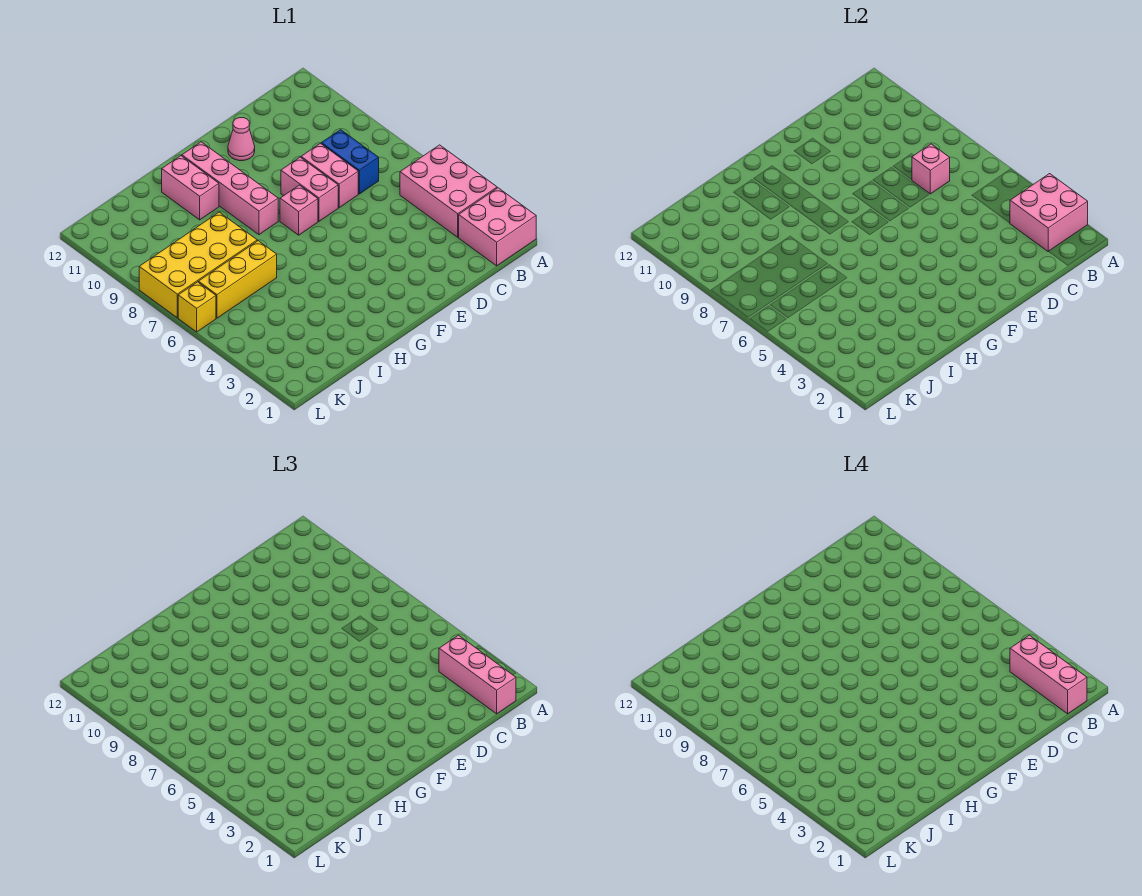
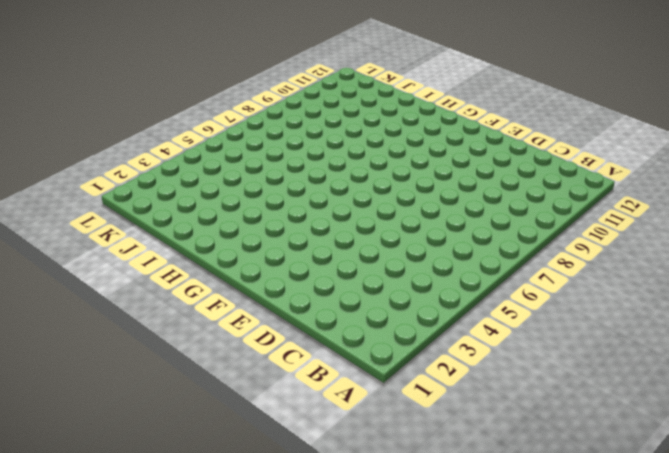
none -> pink brick A1:B2 level 1
none -> pink brick A3:B5 level 1
none -> blue brick C7:C8 level 1

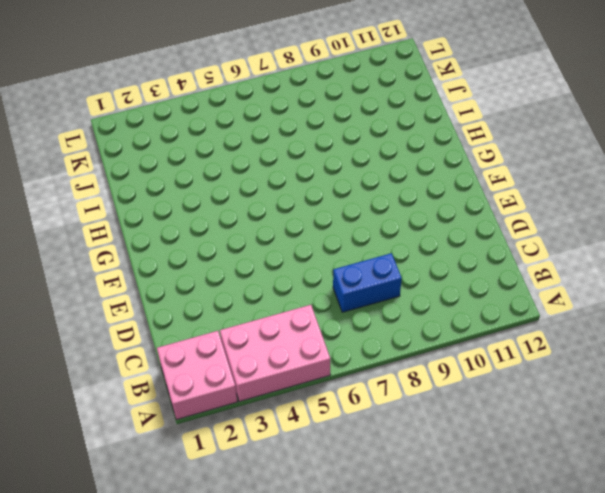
none -> pink brick D7:D8 level 1
none -> pink brick E7:E8 level 1
none -> pink cone E11 level 1

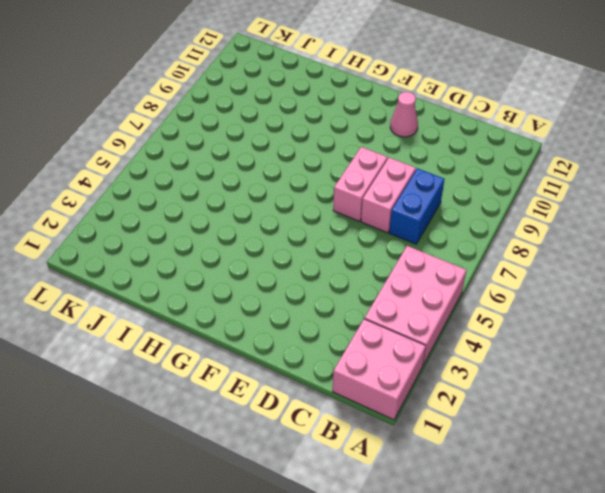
none -> pink brick F7 level 1
none -> pink brick G8:G11 level 1
none -> pink brick H10:H11 level 1

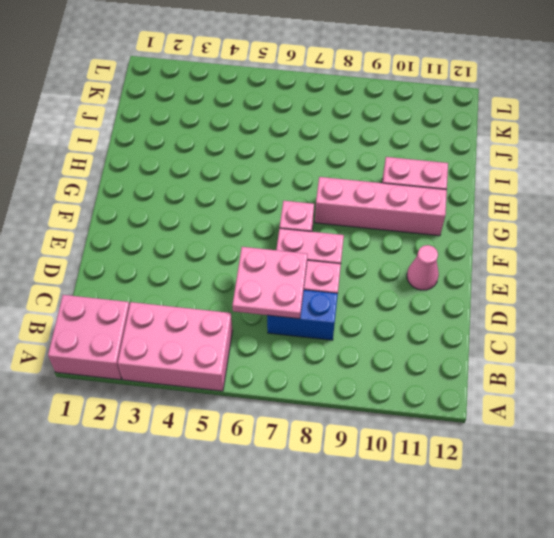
pink plate C6:D7 level 2 -> pink brick C7 level 2
none -> yellow brick I6:K6 level 1
none -> yellow brick I7:L8 level 1
none -> yellow brick L6 level 1

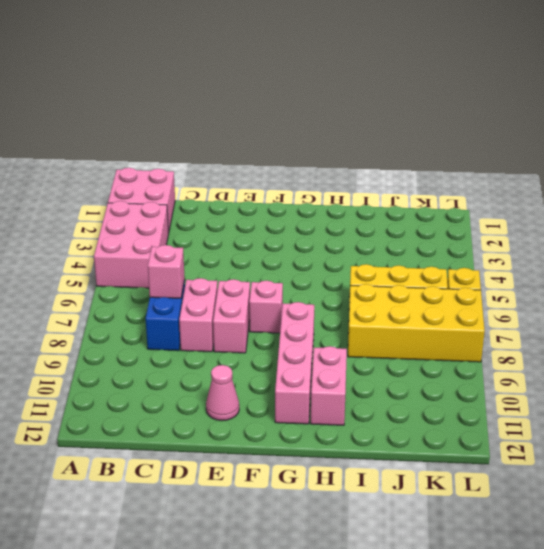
none -> pink brick A2:B3 level 2
none -> pink brick B1:B3 level 3
none -> pink brick B1:B3 level 4

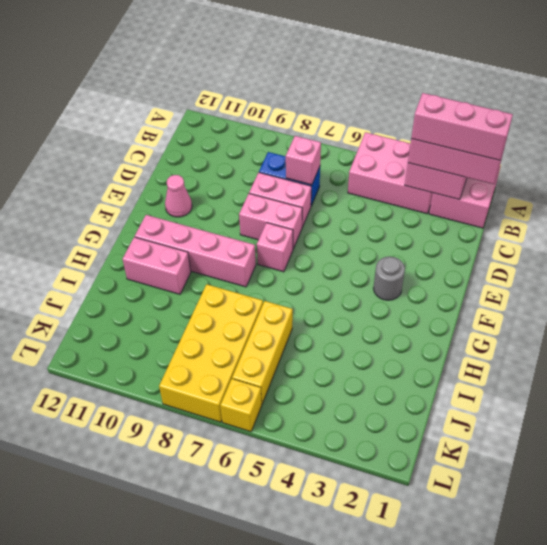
grey round brick F3 level 1 -> none

